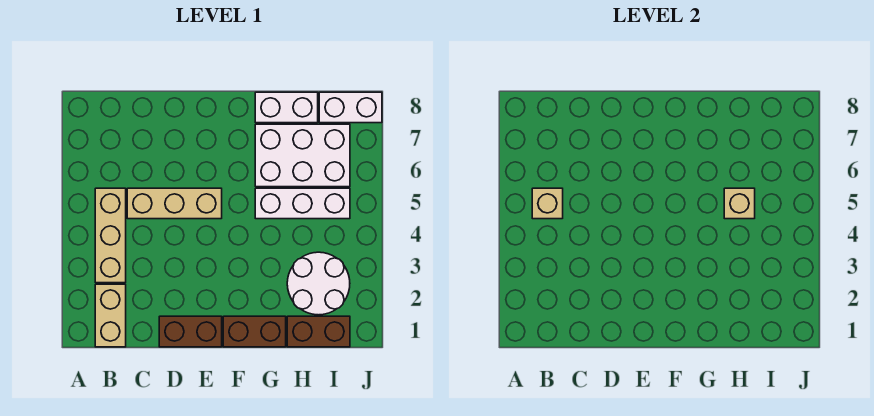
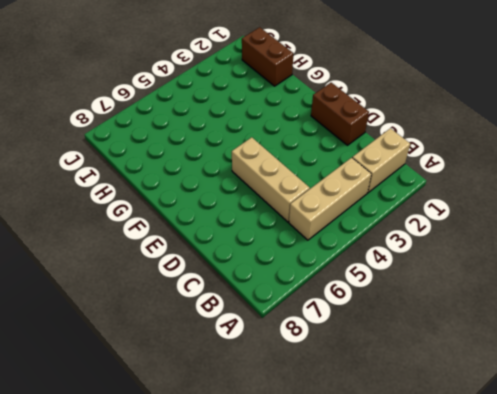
none -> brown brick F1:G1 level 1
none -> white brick G5:I5 level 1
none -> white brick G6:I7 level 1

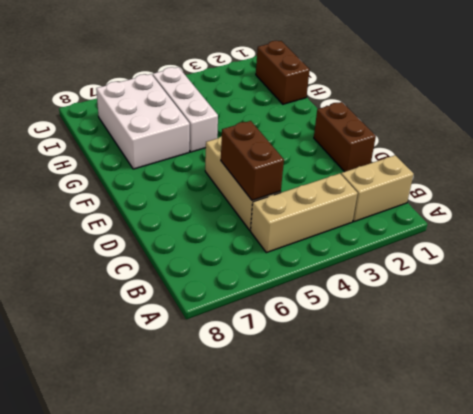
brown brick C5:D5 level 2 -> brown brick F1:G1 level 1
none -> white brick G8:H8 level 1
none -> white round brick H2:I3 level 1
none -> white brick I8:J8 level 1

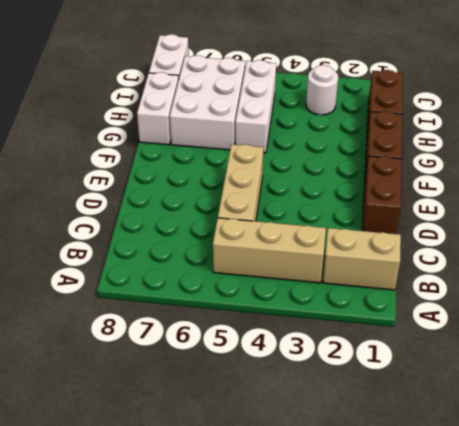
white round brick I3 level 1 -> white round brick H2:I3 level 1
none -> tan brick B5 level 2
none -> tan brick H5 level 2

